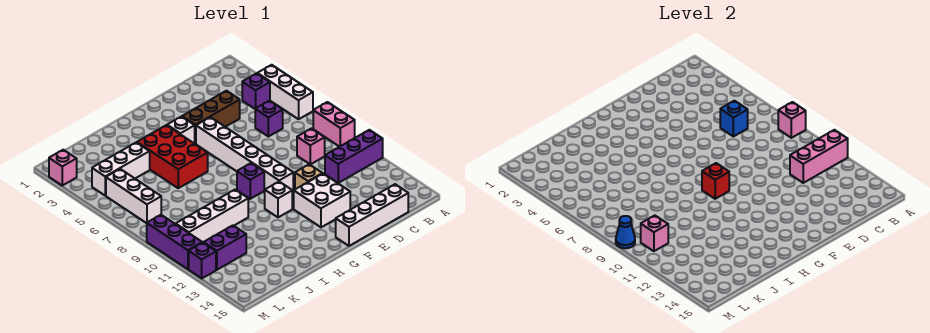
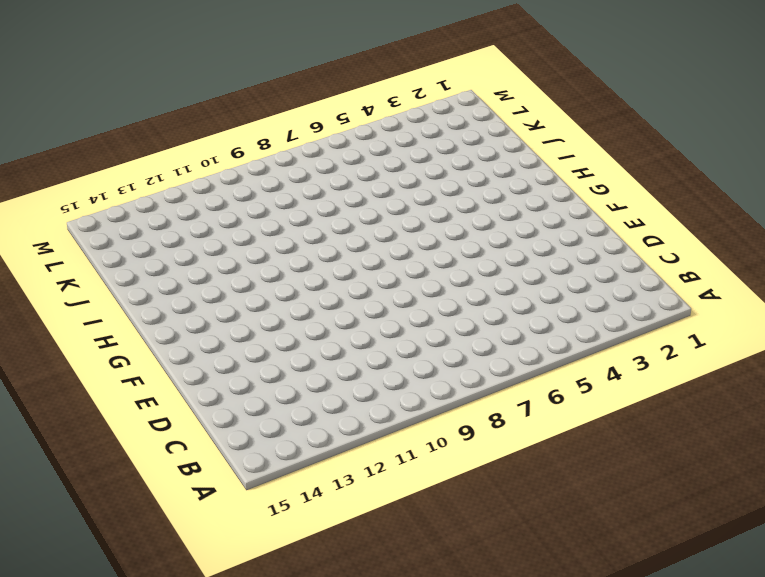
none -> white brick A4:A6 level 1
none -> pink brick A8:A9 level 1
none -> purple brick A11:C11 level 1

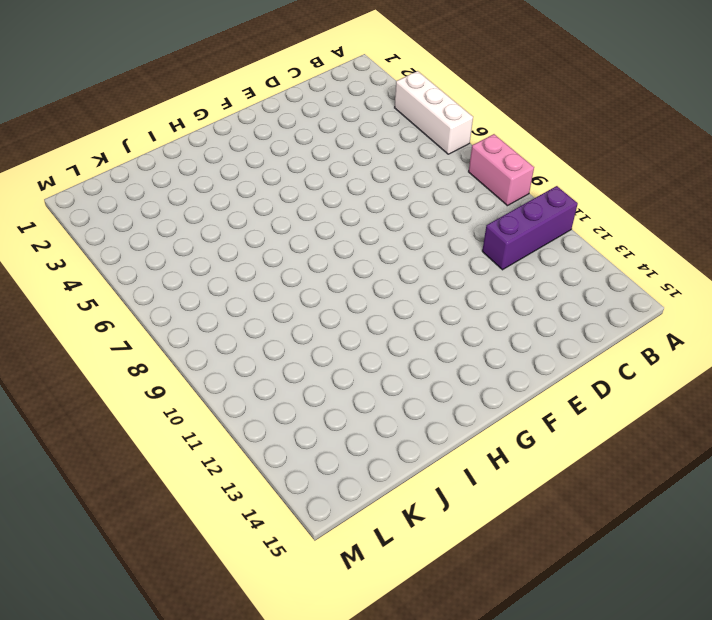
none -> purple brick B4 level 1
none -> purple brick C6 level 1
none -> pink brick C9 level 1

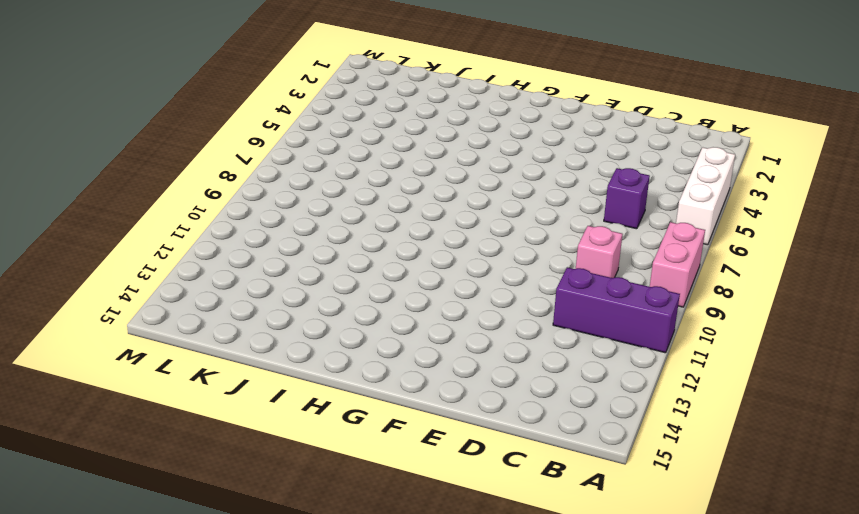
none -> purple brick B4 level 1
none -> white brick C15:F15 level 1
none -> brown brick D4:F4 level 1

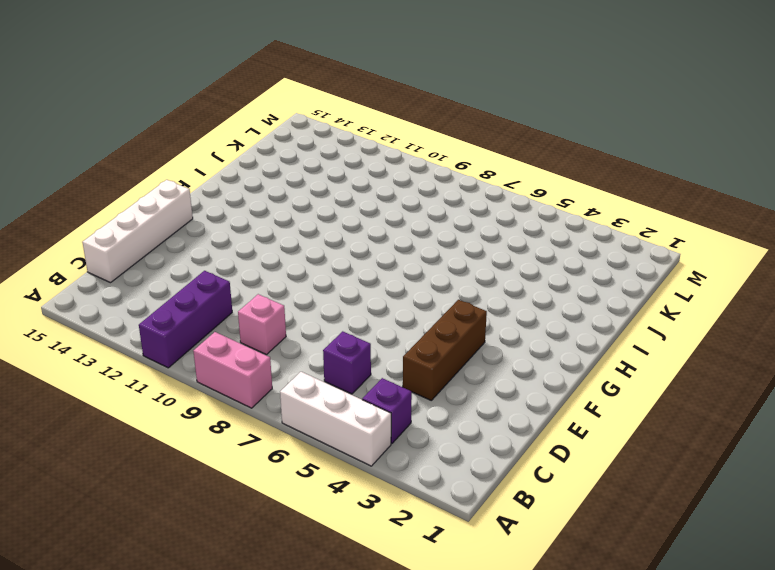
none -> tan brick E11 level 1
none -> white brick E12:F13 level 1
none -> white brick F5:F10 level 1

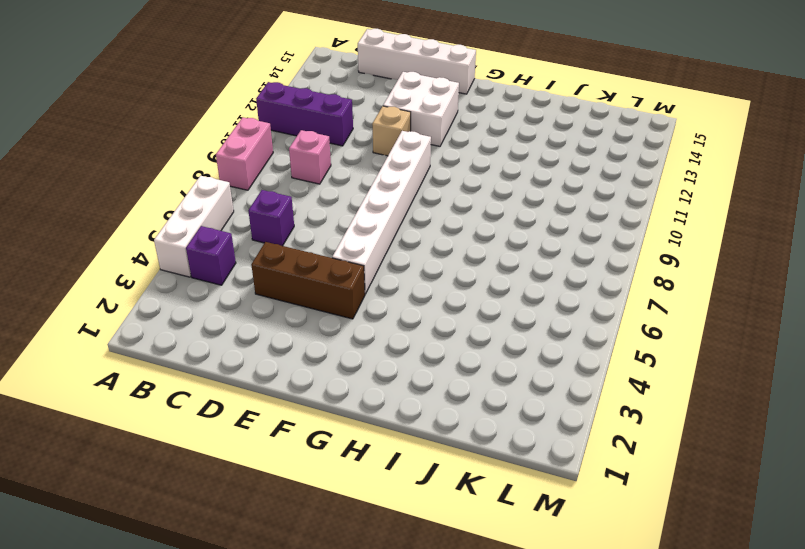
none -> white brick G4 level 1
none -> purple brick G9 level 1
none -> white brick G11 level 1

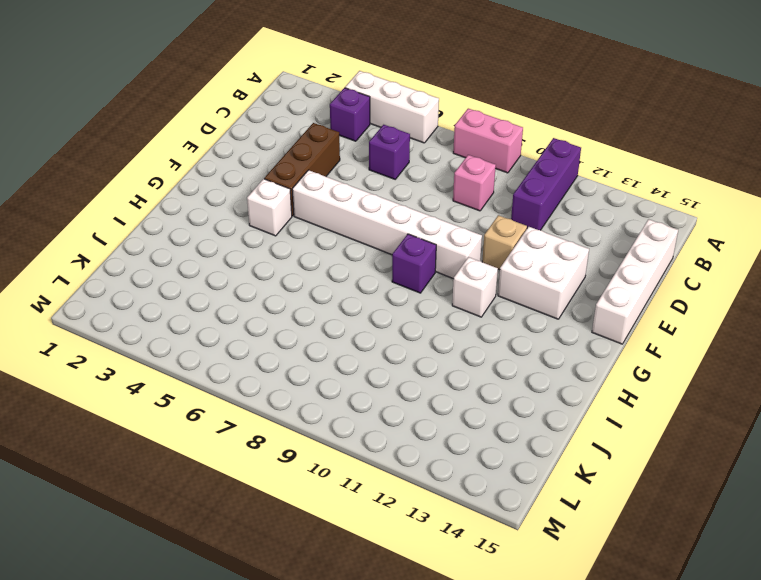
none -> red brick H4:I6 level 1
none -> white brick I10:L10 level 1
none -> white brick J4:L4 level 1

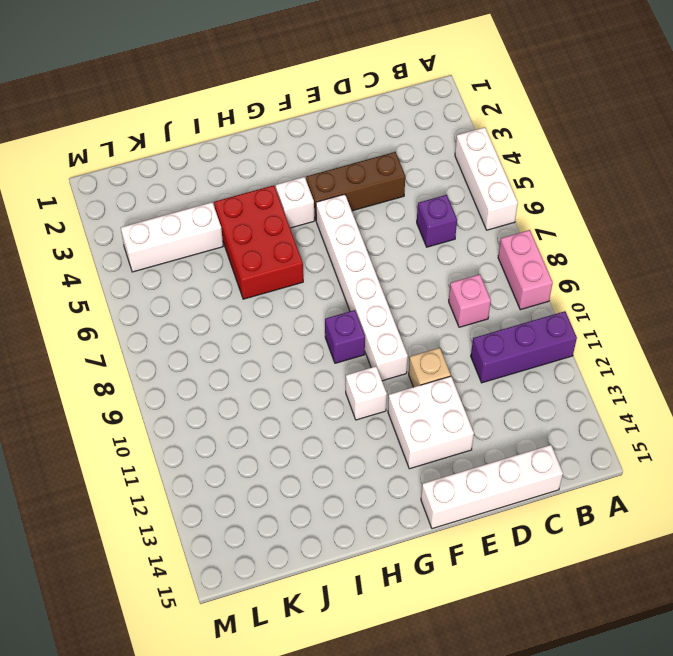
none -> purple brick B4 level 1
none -> white brick I10:L10 level 1
none -> purple brick K12:L12 level 1

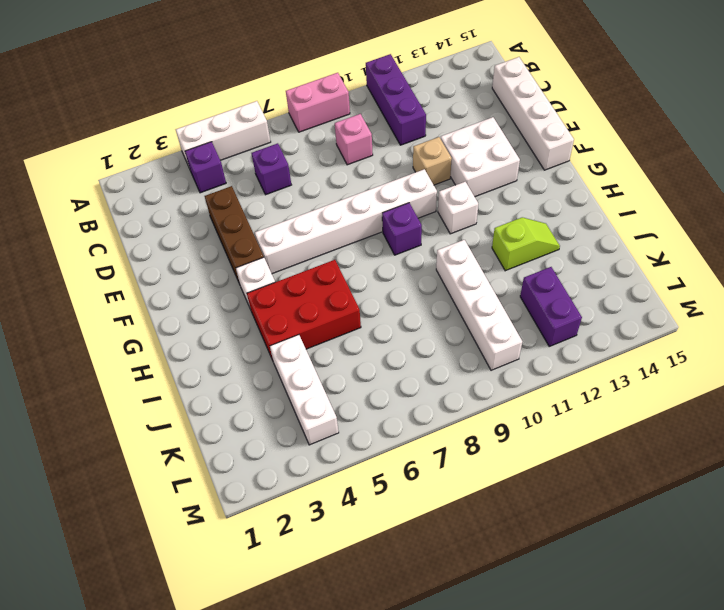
lime slope I12:I13 level 1 top 12 -> none
none -> white brick L5:L7 level 1
none -> pink brick M2 level 1
none -> purple brick M9:M11 level 1

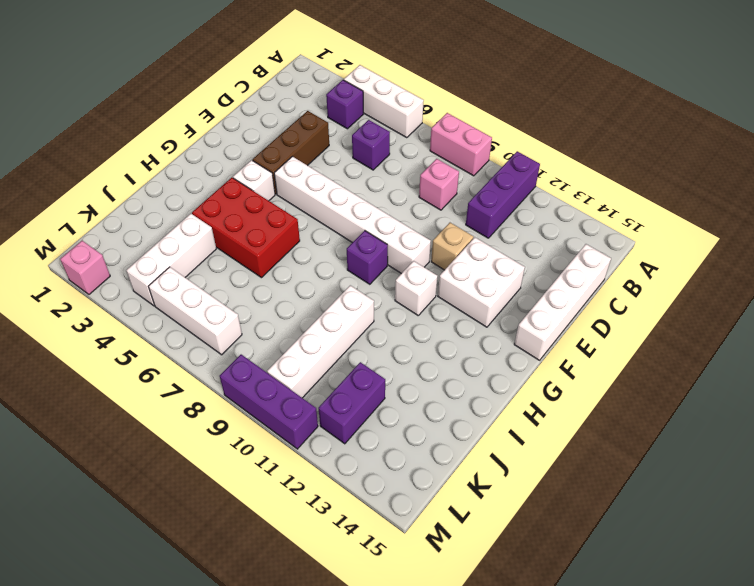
none -> purple brick M12 level 1
none -> pink brick A8 level 2
none -> pink brick A11:C11 level 2

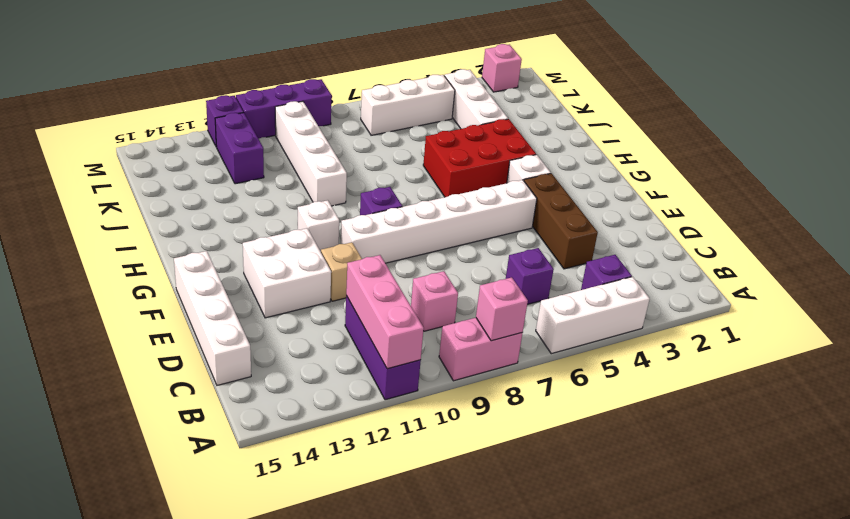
none -> blue brick C6 level 2
none -> red brick G9 level 2
none -> pink brick L10 level 2

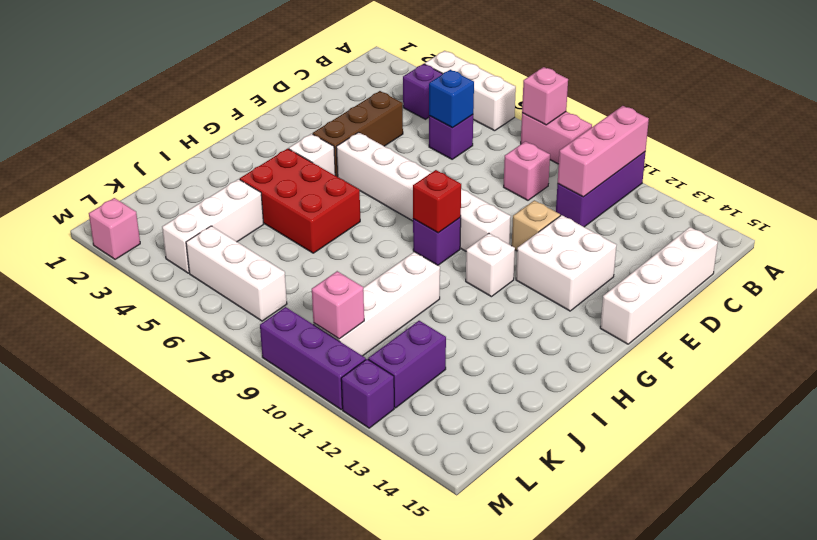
none -> blue cone M9 level 2

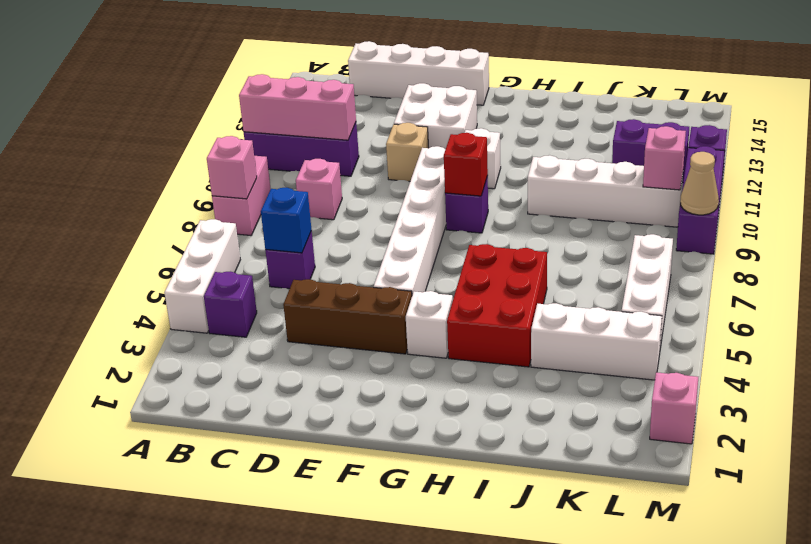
tan cone M9 level 2 -> blue cone M9 level 2

